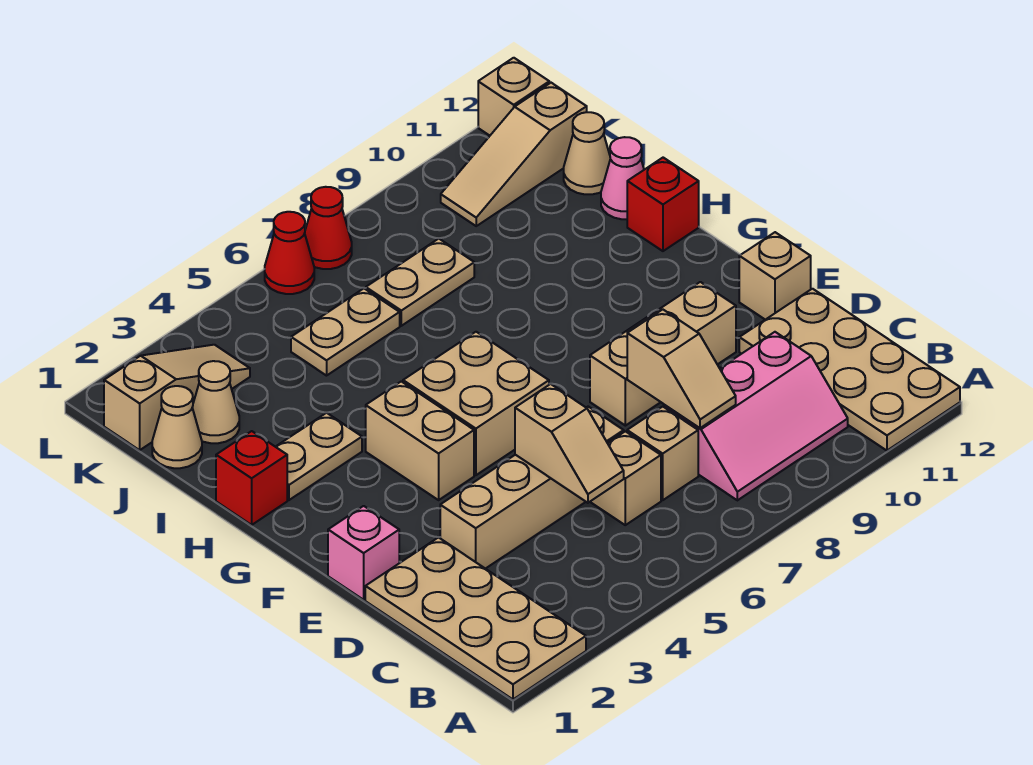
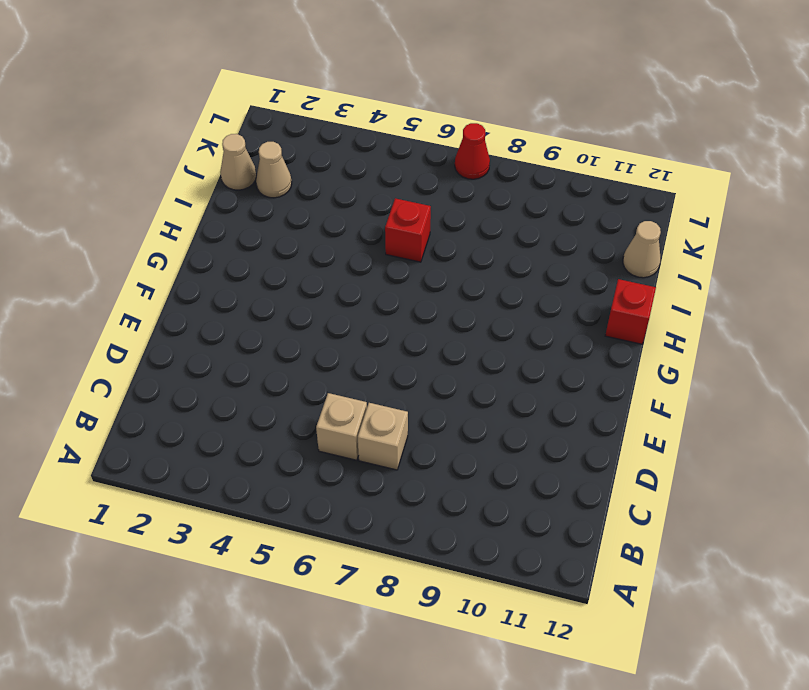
red brick I6 level 1 -> red brick H1 level 1
none -> tan plate A1:D2 level 1
none -> tan plate A11:D12 level 1
none -> pink slope B8:C10 level 1 top C

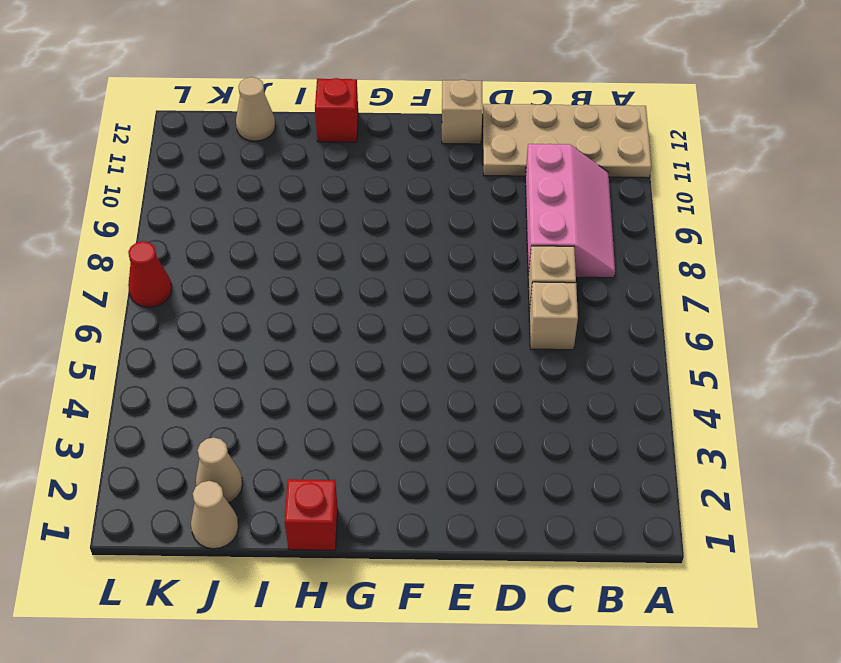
none -> tan plate A1:D2 level 1
none -> tan brick D3:D6 level 1
none -> pink brick E1 level 1

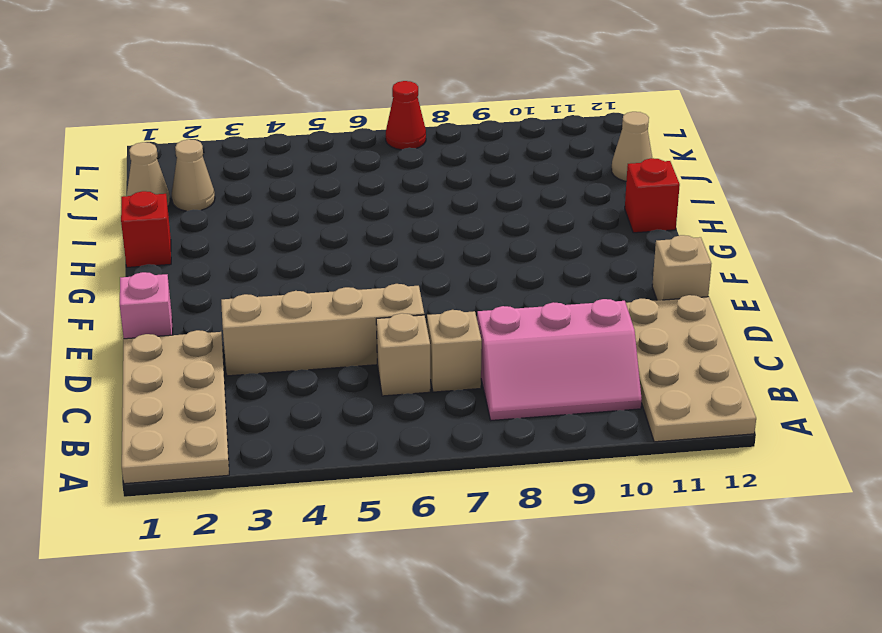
none -> tan brick E8:E10 level 1
none -> tan brick F4:G4 level 1
none -> tan brick F5:G6 level 1

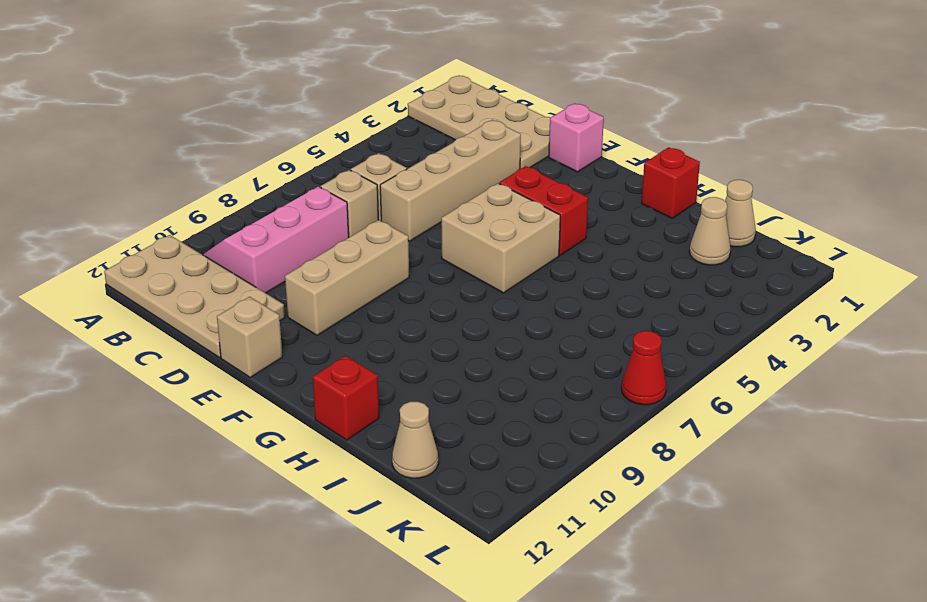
red brick F4:G4 level 1 -> tan brick F4:G4 level 1
none -> tan plate H2:H3 level 1
none -> pink cone I12 level 1
none -> tan plate J5:J6 level 1

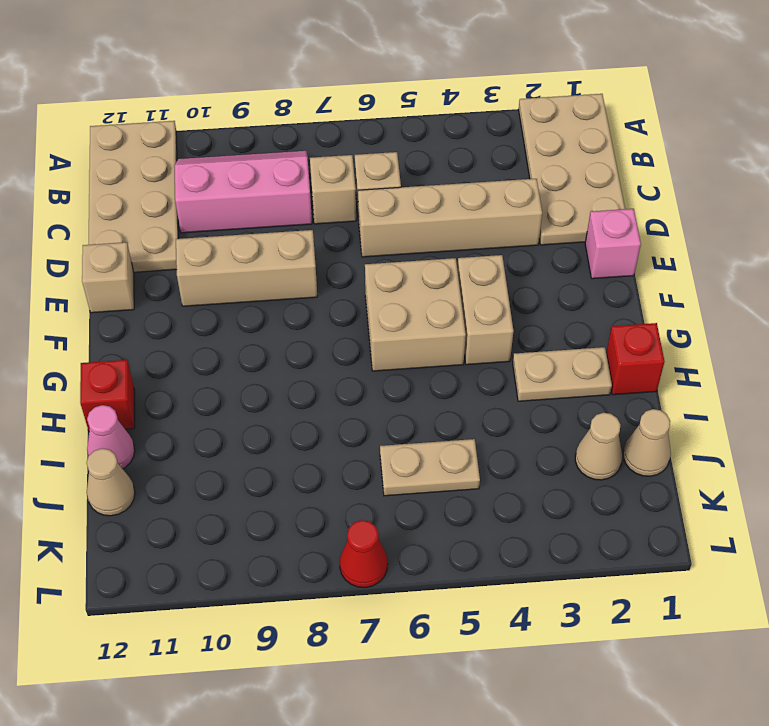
none -> tan plate J7:J8 level 1
none -> tan slope K1:K3 level 1 top 1
none -> tan slope K10:K12 level 1 top 12

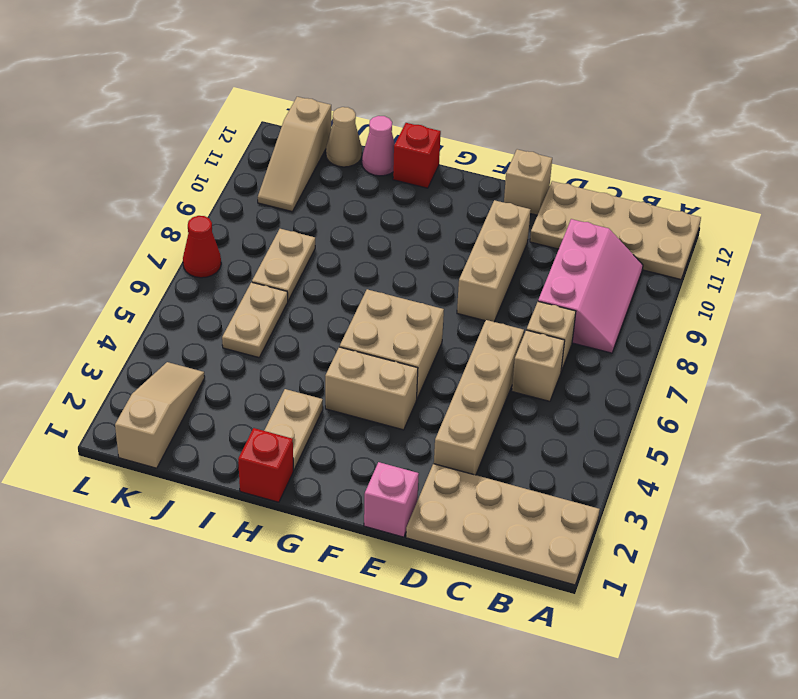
none -> tan cone J1 level 1
none -> tan cone J2 level 1
none -> red cone L6 level 1

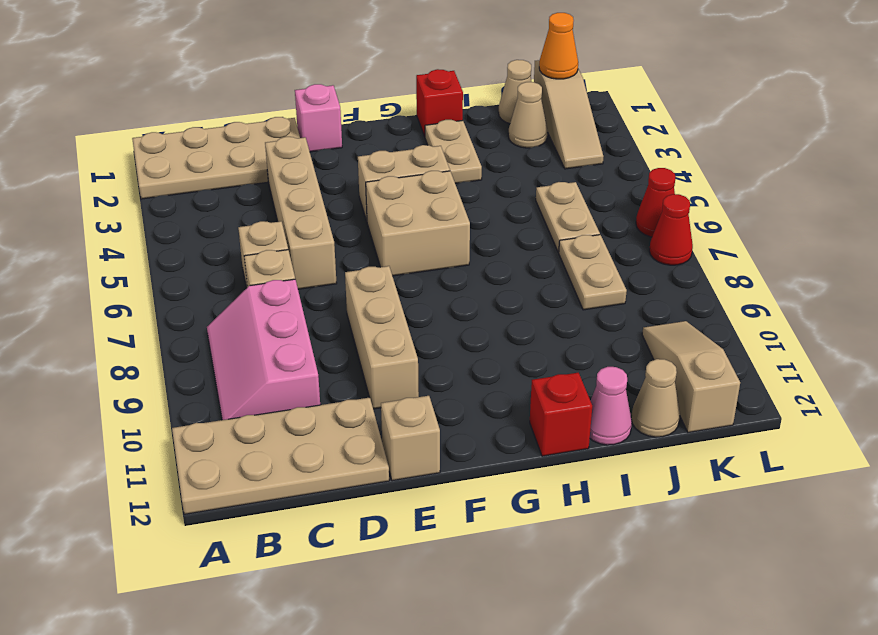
orange cone K1 level 2 -> none
none -> tan brick L12 level 1
none -> tan slope C5:D5 level 2 top D
none -> tan slope C8:D8 level 2 top D

